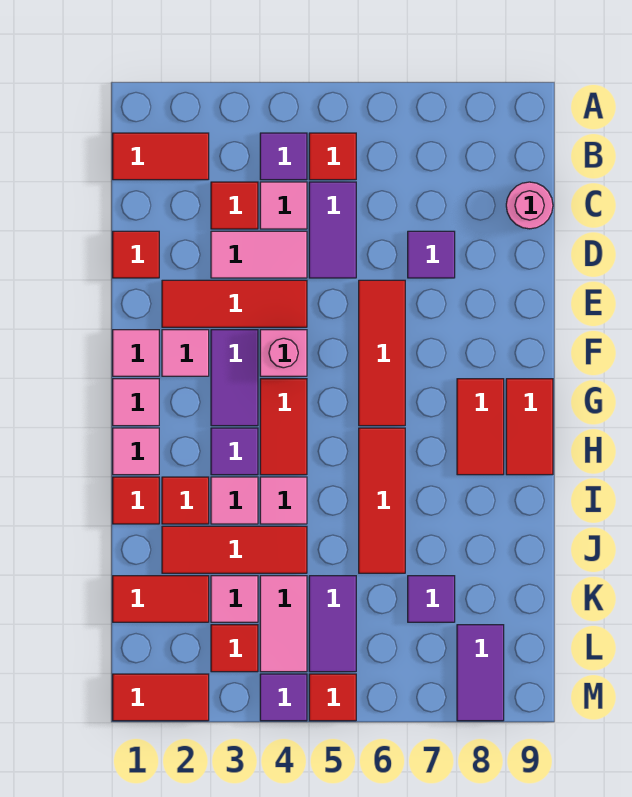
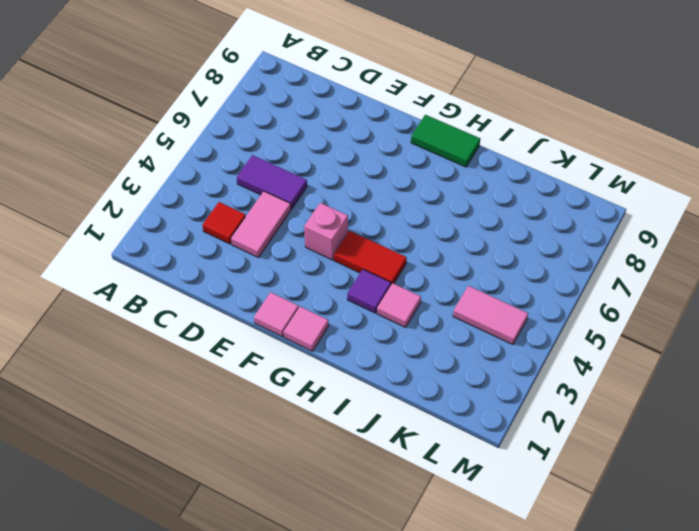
green tile G9:H9 level 1 -> red tile G9:H9 level 1
none -> red tile B1:B2 level 1
none -> purple tile B4 level 1
none -> red tile B5 level 1
none -> pink tile C4 level 1

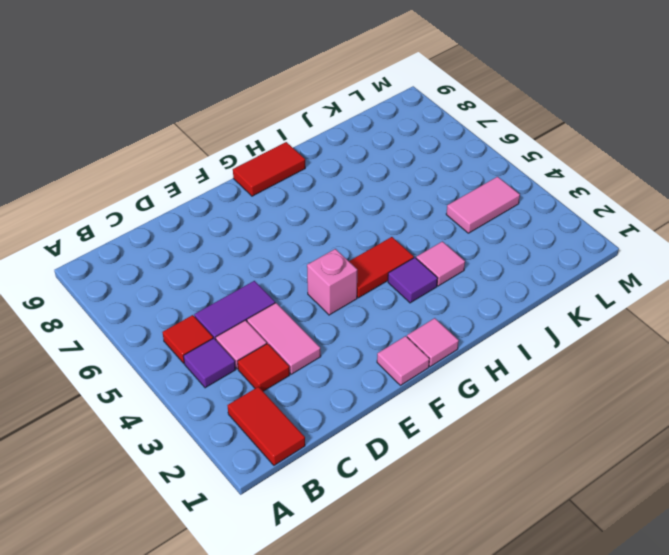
none -> pink round brick C9 level 1
none -> red tile D1 level 1
none -> purple tile D7 level 1
none -> red tile E2:E4 level 1

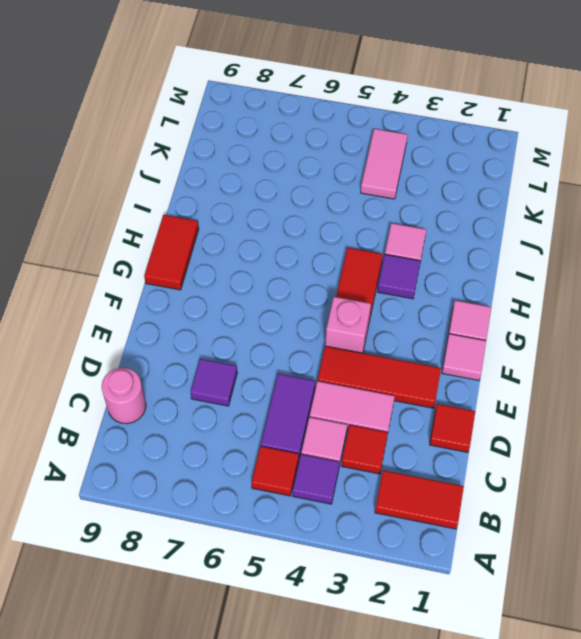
none -> red tile E6:G6 level 1
none -> pink tile F2 level 1
none -> purple tile F3:G3 level 1
none -> red tile G8:H8 level 1

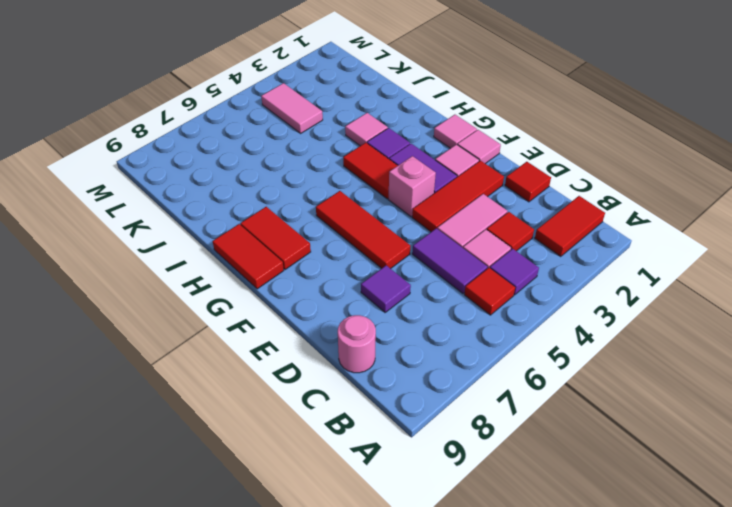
none -> pink tile H1 level 1
none -> red tile H6:J6 level 1
none -> red tile I1 level 1
none -> red tile I2 level 1

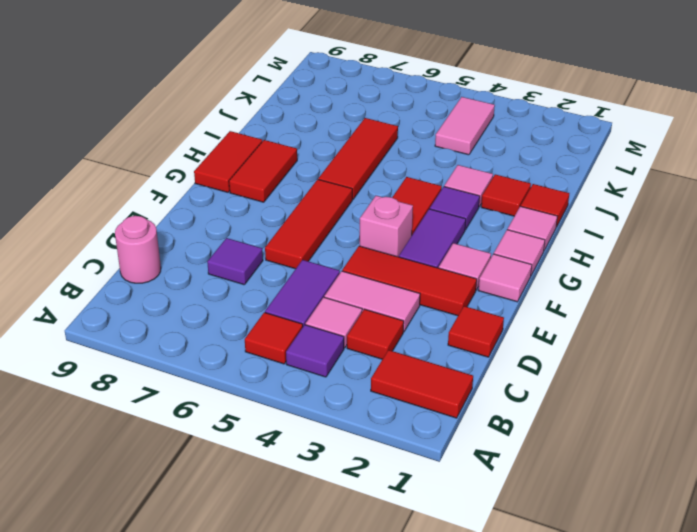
none -> pink tile I4 level 1
none -> red tile J2:J4 level 1
none -> red tile K1:K2 level 1
none -> pink tile K3 level 1

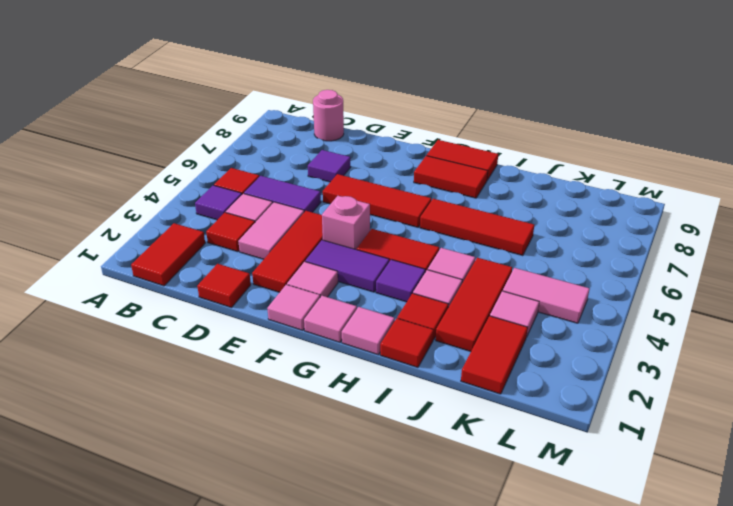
none -> purple tile K5:L5 level 1
none -> purple tile K7 level 1
none -> red tile L3 level 1
none -> purple tile L8:M8 level 1

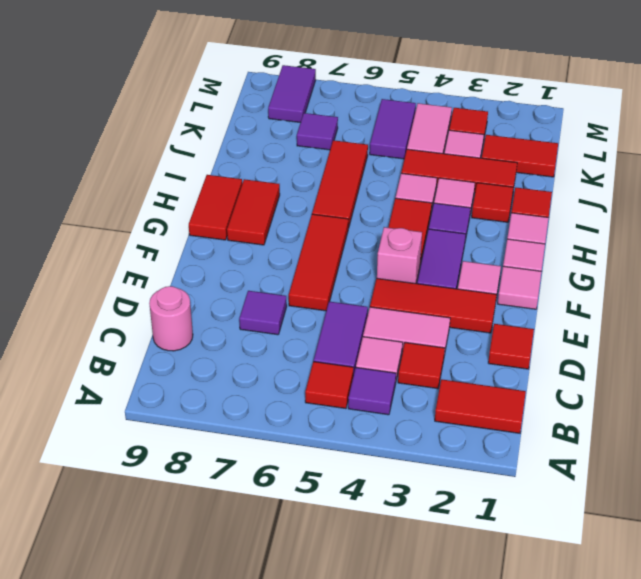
none -> red tile M1:M2 level 1
none -> purple tile M4 level 1
none -> red tile M5 level 1

